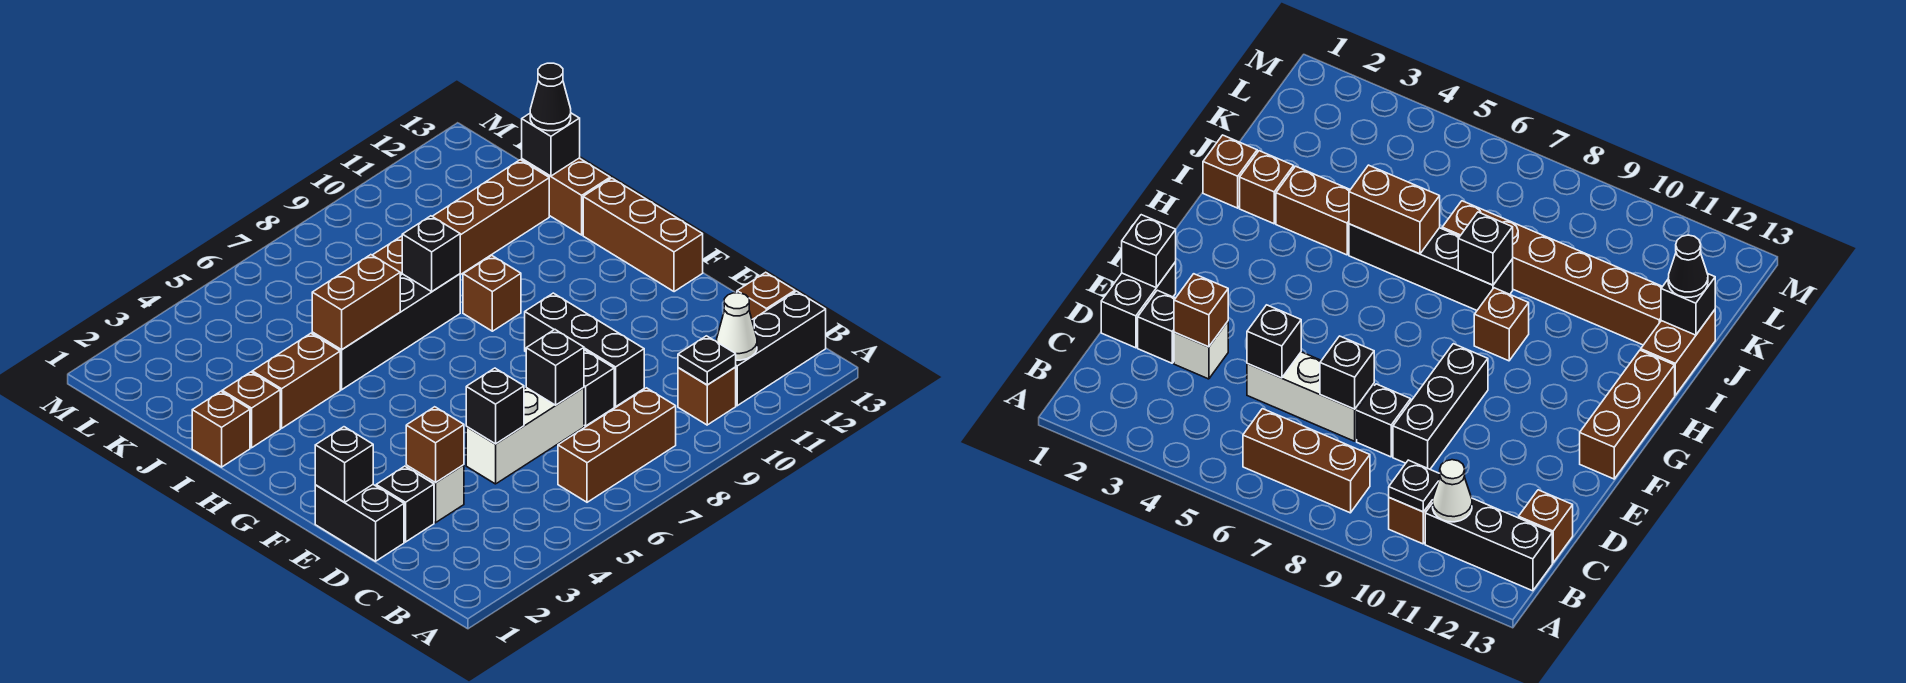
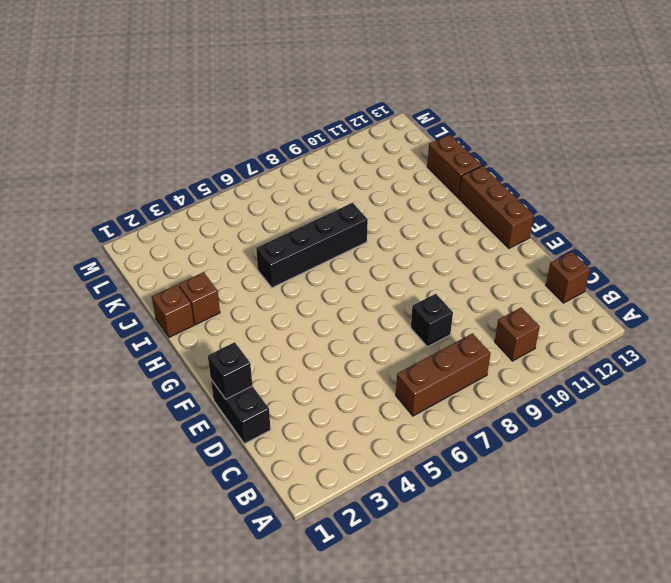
none -> black brick B11:B13 level 1
none -> black brick D2 level 1
none -> white brick D3 level 1

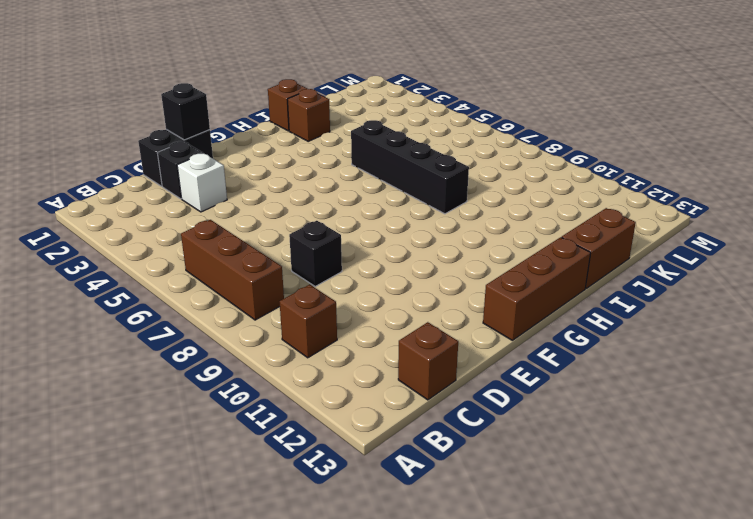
none -> black brick B11:B13 level 1
none -> white brick D5:D7 level 1
none -> black brick D9:F9 level 1

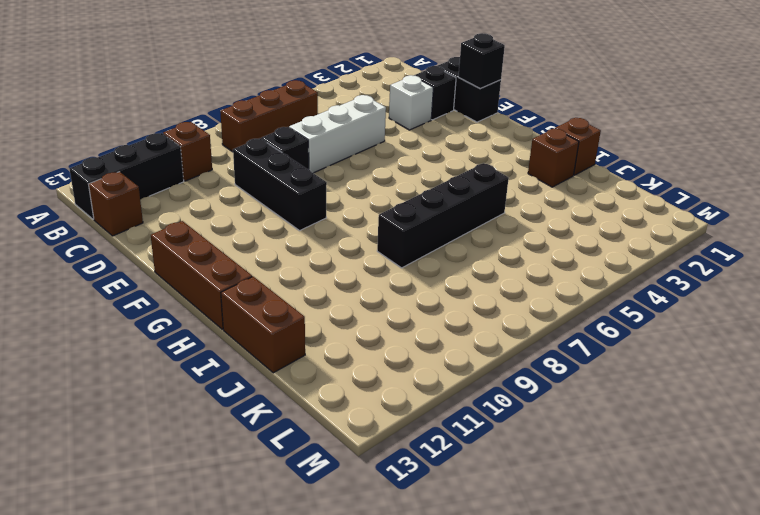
none -> brown brick H9 level 1
none -> brown brick I3:I4 level 1
none -> brown brick J7:J12 level 1

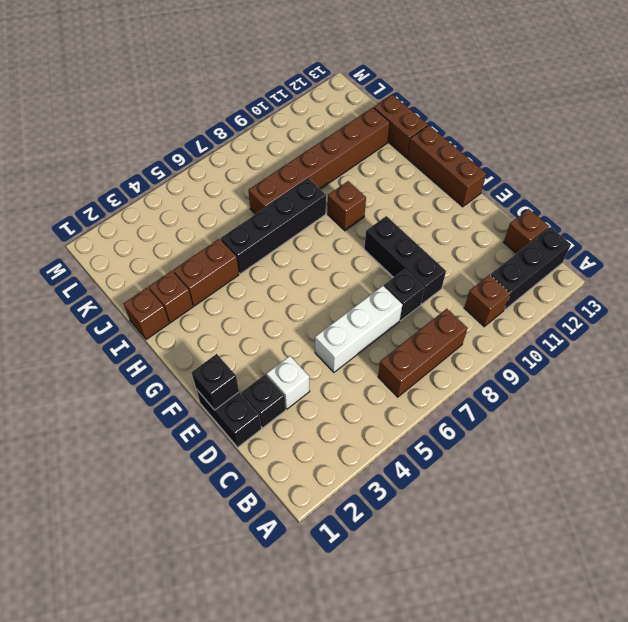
none -> black plate B10 level 2
none -> white cone B11 level 2
none -> brown brick D3 level 2

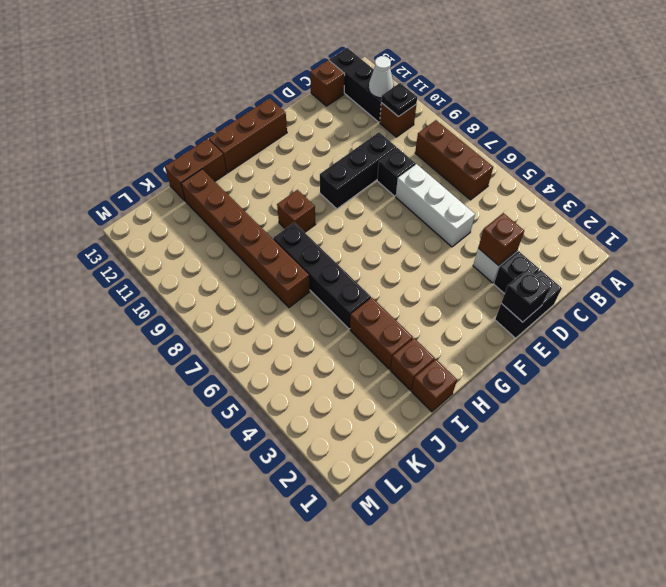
none -> black brick D5 level 2
none -> black brick D7 level 2
none -> brown brick I5:I6 level 2

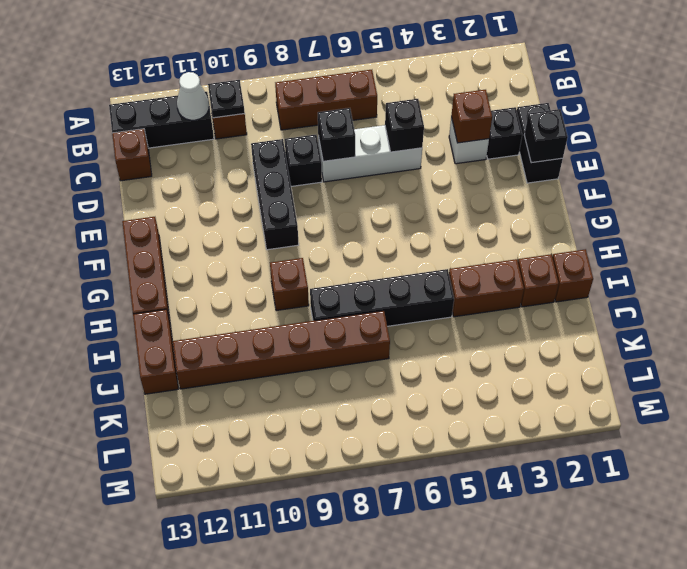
none -> brown brick I5:I6 level 2
none -> black brick I8 level 2
none -> black brick J13 level 2

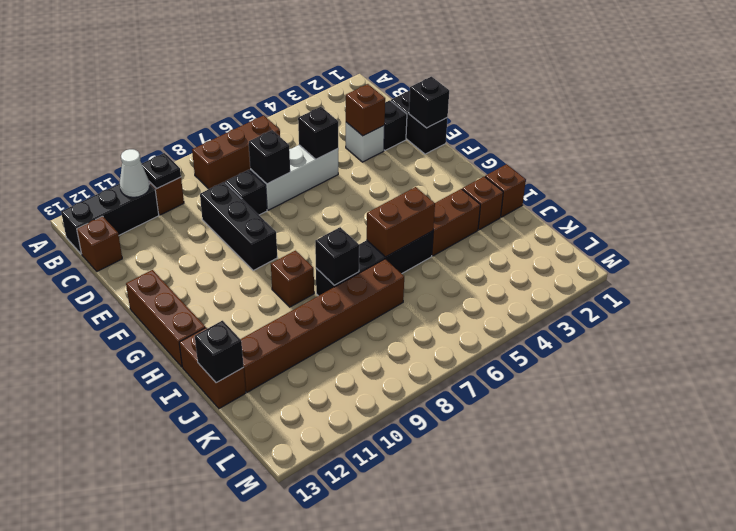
none -> black cone J13 level 3

